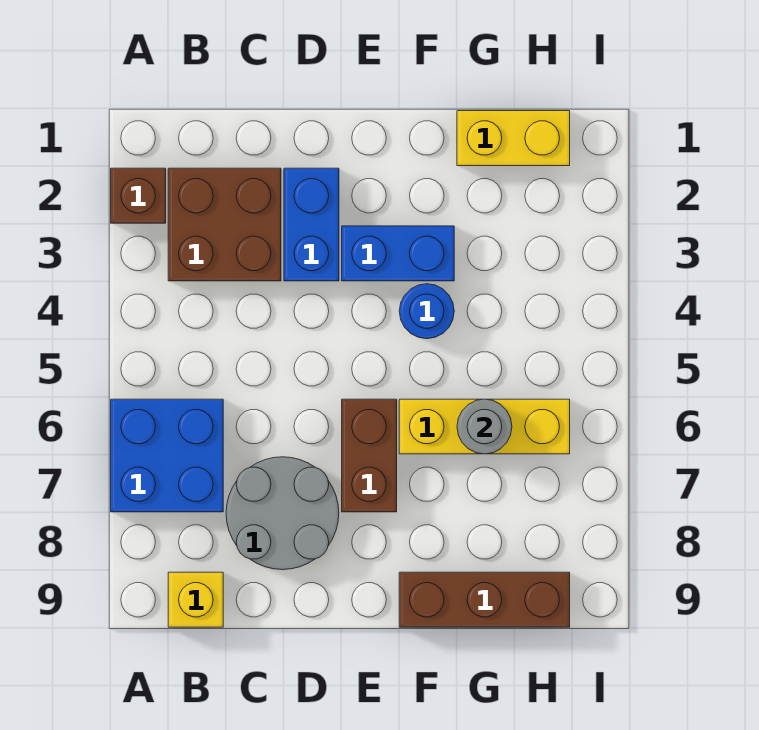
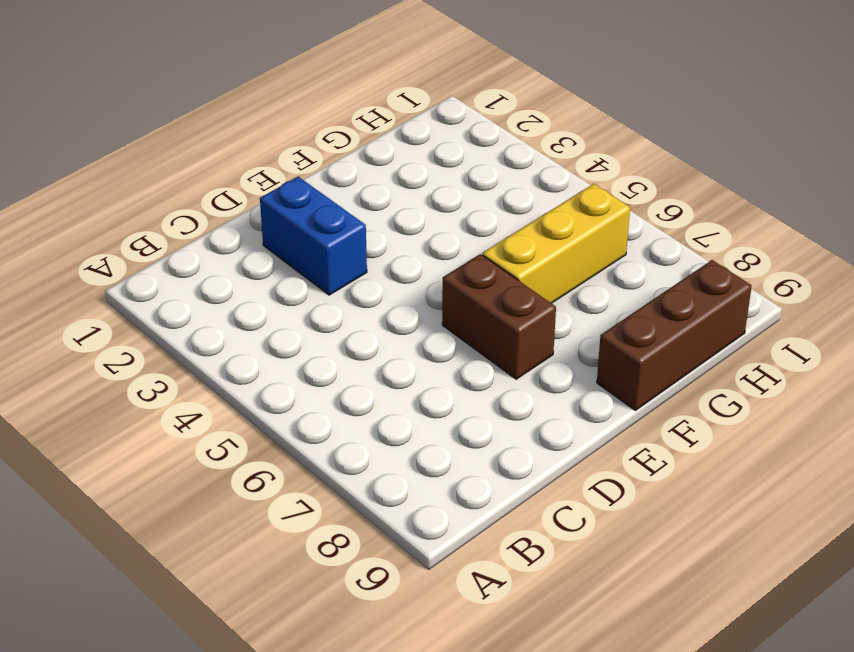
none -> brown brick A2 level 1
none -> blue brick A6:B7 level 1
none -> brown brick B2:C3 level 1

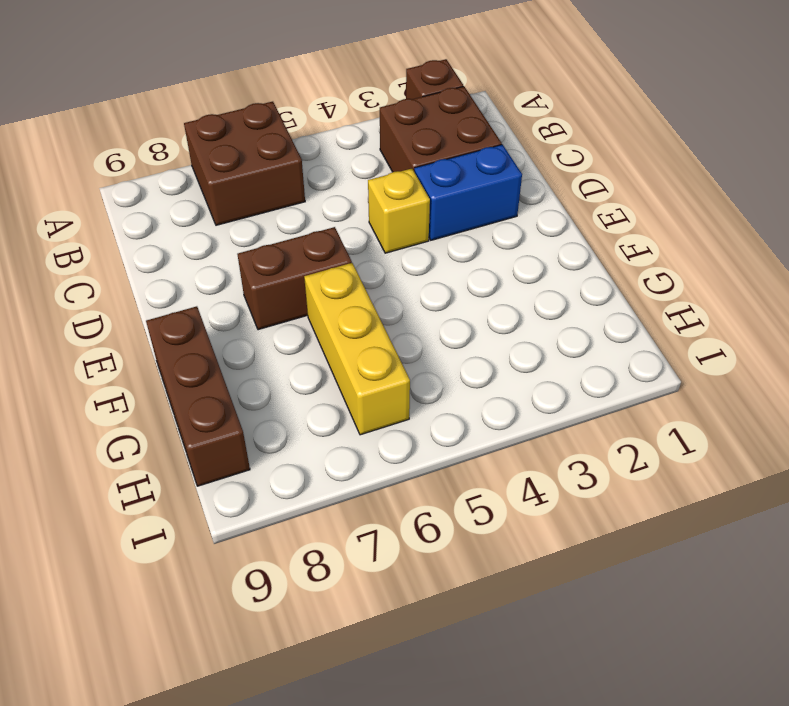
brown brick A6:B7 level 1 -> blue brick A6:B7 level 1
yellow brick D4 level 1 -> yellow brick B9 level 1
none -> grey round brick C7:D8 level 1
none -> blue brick E3:F3 level 1
none -> blue round brick F4 level 1

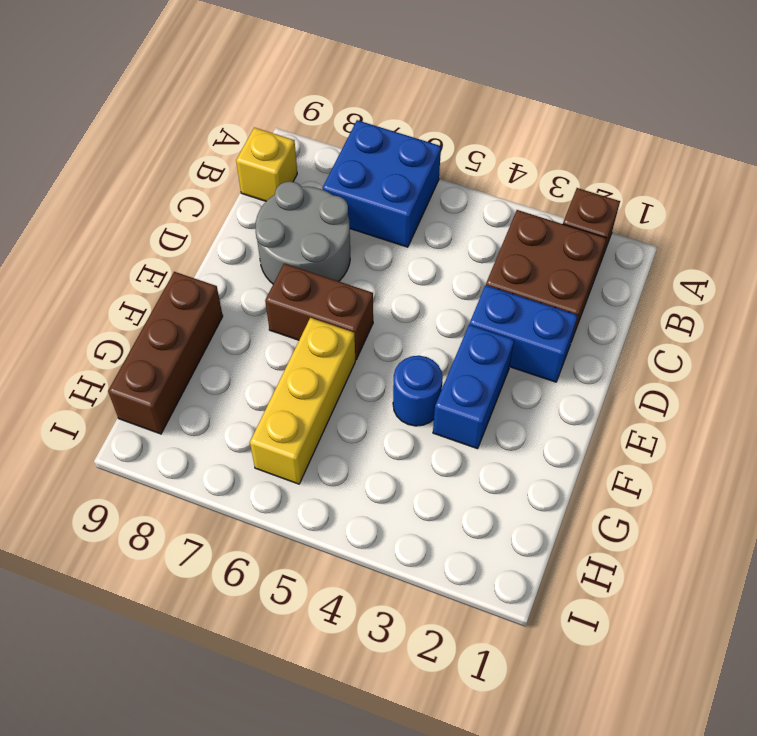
none -> yellow brick G1:H1 level 1
none -> grey round brick G6 level 2

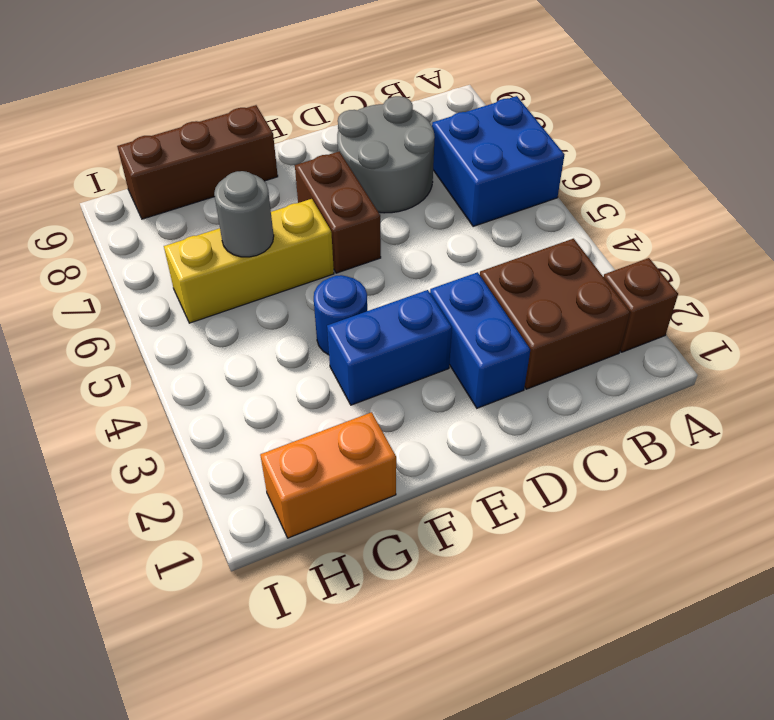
orange brick G1:H1 level 1 -> yellow brick G1:H1 level 1
none -> yellow brick B9 level 1

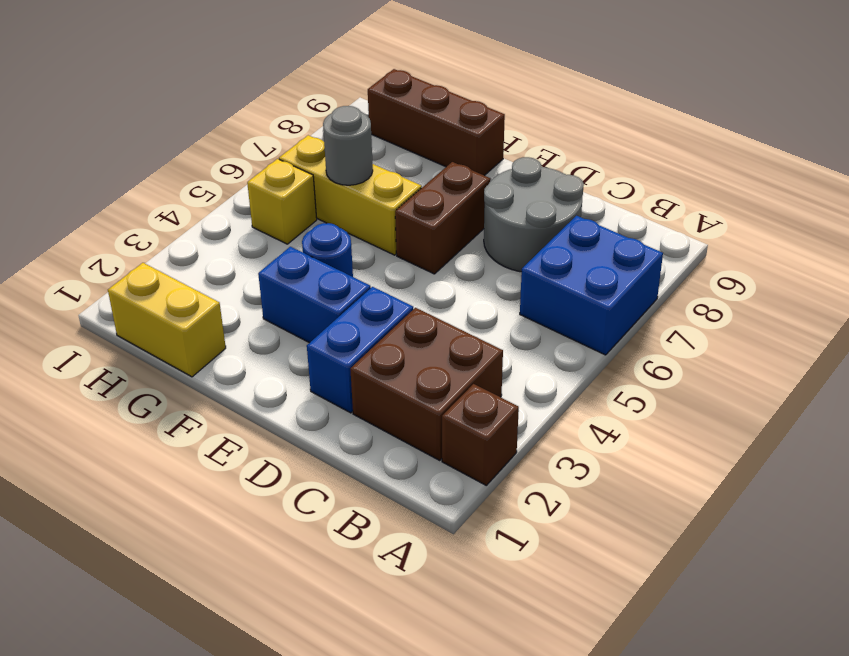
yellow brick H5 level 1 -> yellow brick B9 level 1

